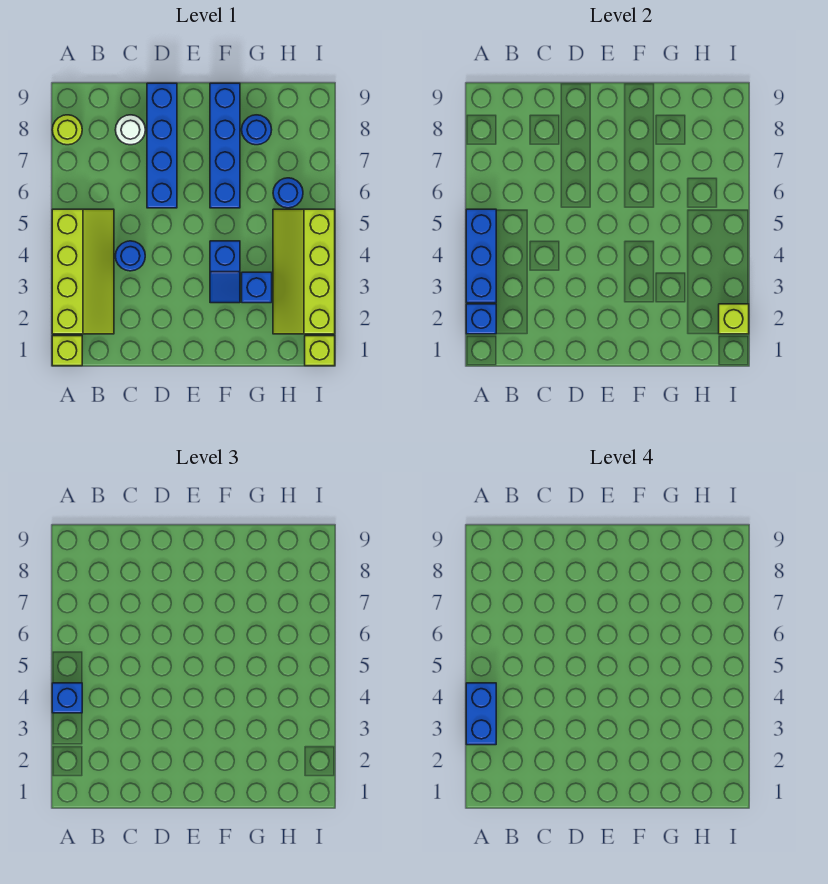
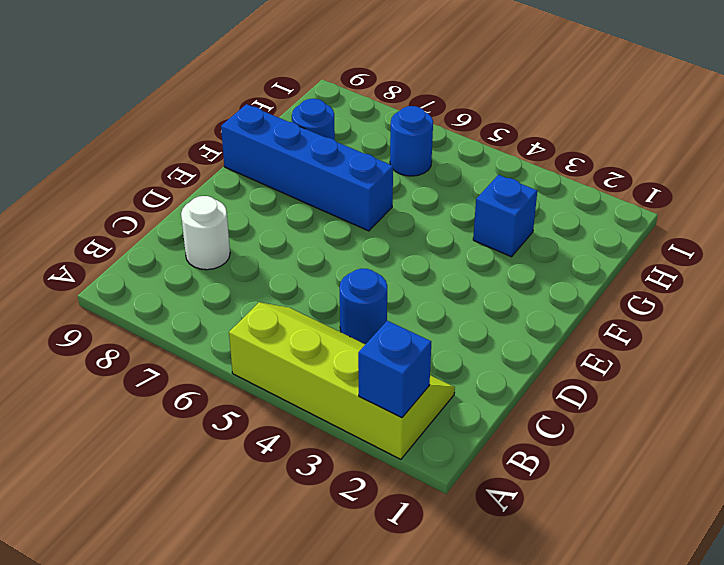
none -> lime brick A1 level 1
none -> lime round brick A8 level 1
none -> blue brick D6:D9 level 1

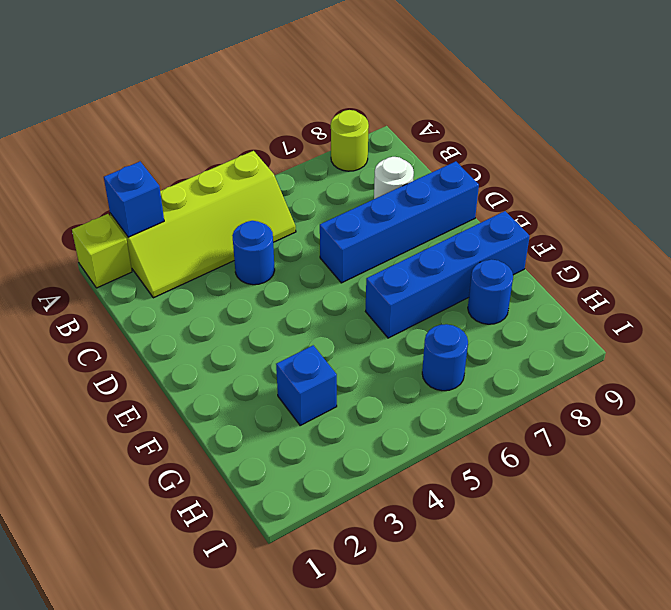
none -> blue slope F3:F4 level 1 top 4
none -> lime slope H2:I5 level 1 top I
none -> lime brick I1 level 1

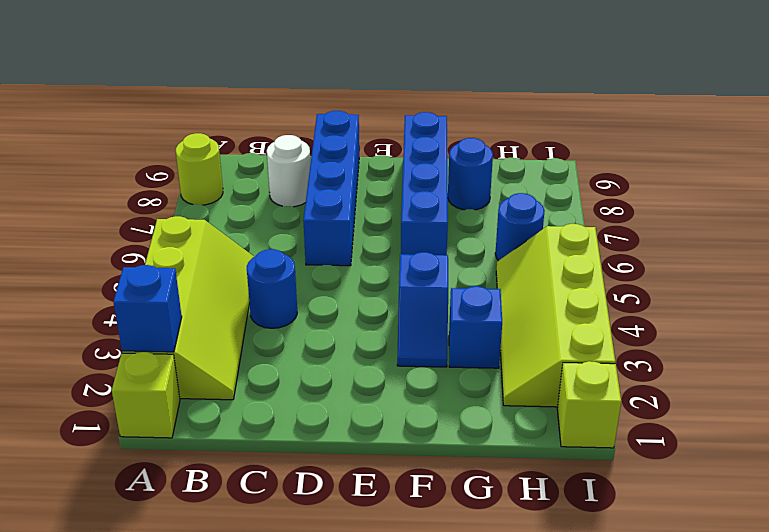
none -> blue brick A3:A5 level 2
none -> lime brick I2 level 2
none -> blue brick A4 level 3

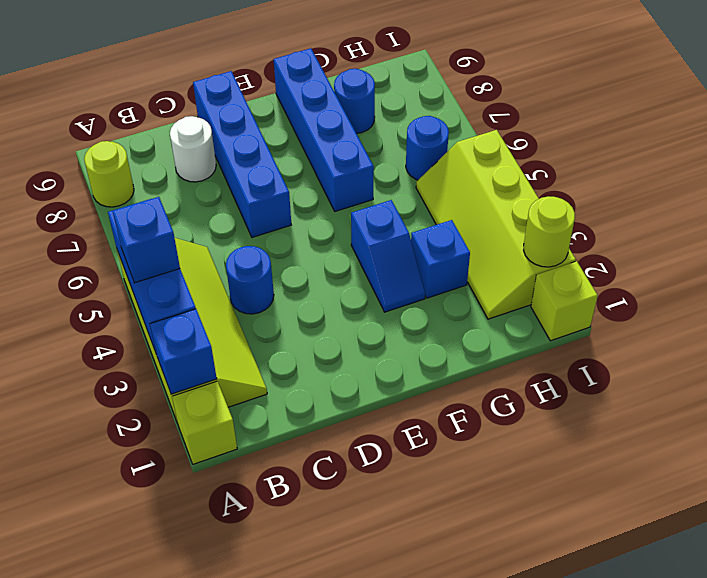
lime round brick I2 level 2 -> lime brick I2 level 2
none -> blue brick A3:A4 level 4

